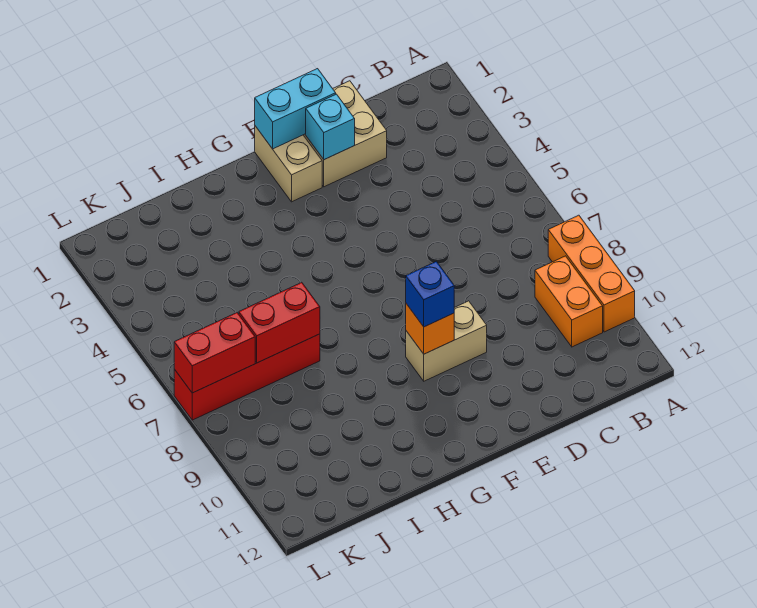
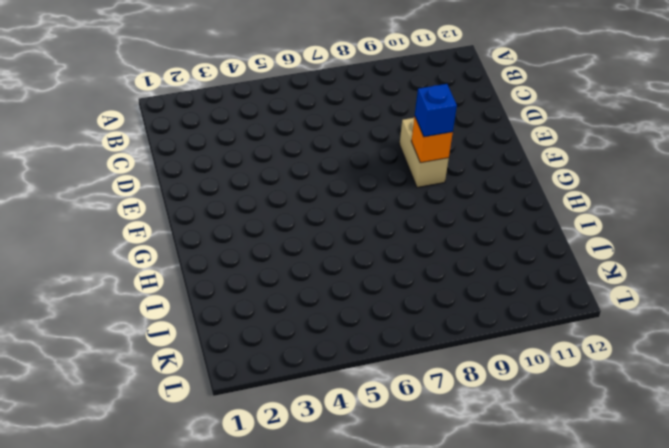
none -> orange brick A8:A10 level 1
none -> orange brick B9:B10 level 1
none -> tan brick D1:E2 level 1

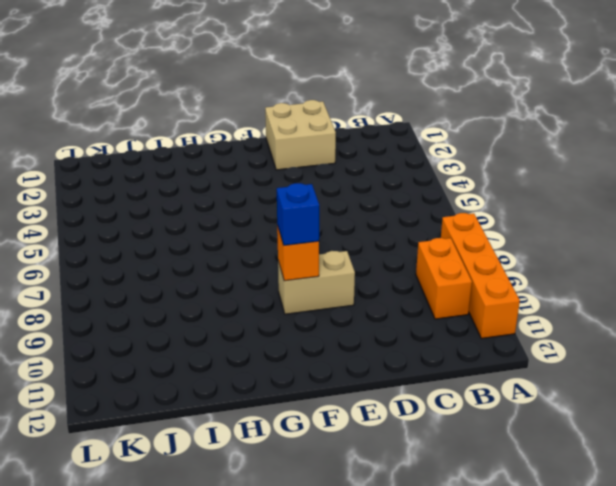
orange brick A8:A11 level 1 -> orange brick A8:A10 level 1
none -> tan brick F1:F2 level 1
none -> red brick I7:L7 level 1
none -> cyan brick E1:F1 level 2

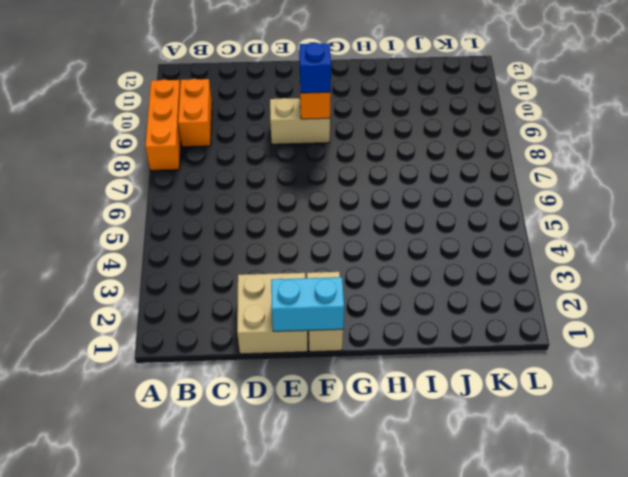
none -> red brick I7:L7 level 1
none -> cyan brick E2 level 2
none -> red brick I7:J7 level 2

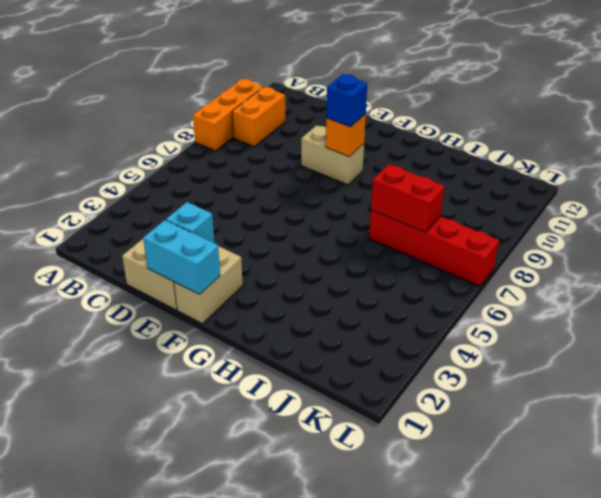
none -> red brick K7:L7 level 2

